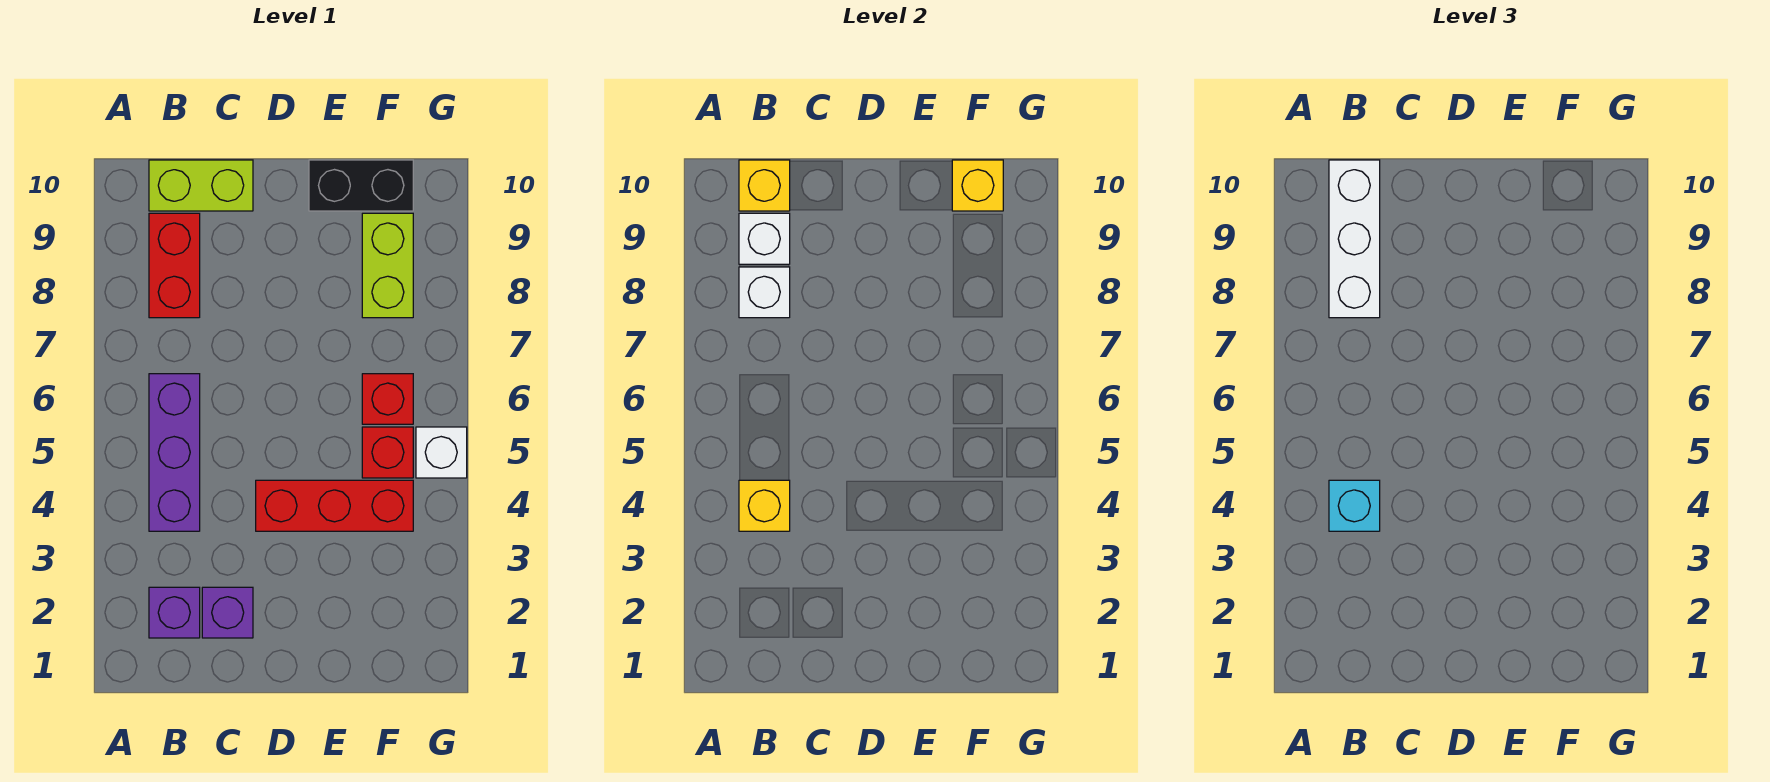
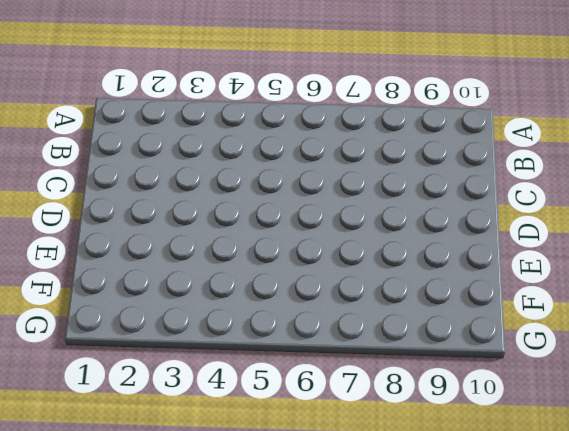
none -> purple brick B2 level 1
none -> purple brick B4:B6 level 1
none -> red brick B8:B9 level 1

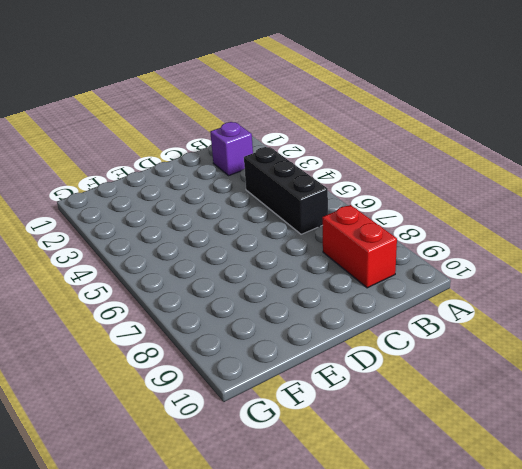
black brick B4:B6 level 1 -> purple brick B4:B6 level 1
none -> lime brick B10:C10 level 1
none -> purple brick C2 level 1
none -> red brick D4:F4 level 1

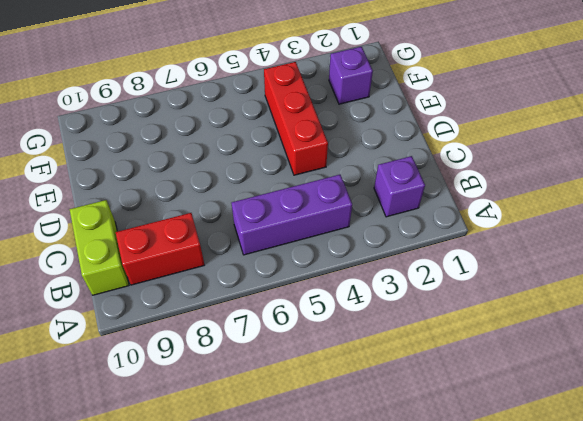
purple brick F2 level 1 -> purple brick C2 level 1
none -> black brick E10:F10 level 1
none -> red brick F5 level 1
none -> red brick F6 level 1

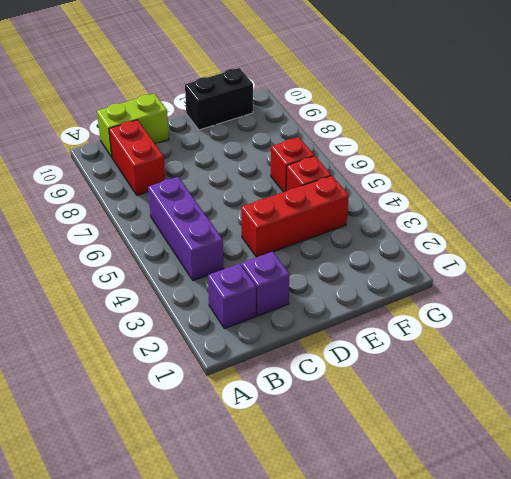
none -> lime brick F8:F9 level 1
none -> white brick G5 level 1
none -> yellow brick B4 level 2

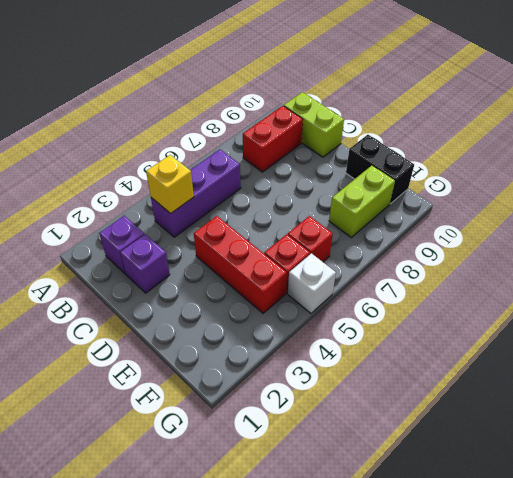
none -> white brick B8 level 2
none -> white brick B9 level 2
none -> yellow brick B10 level 2

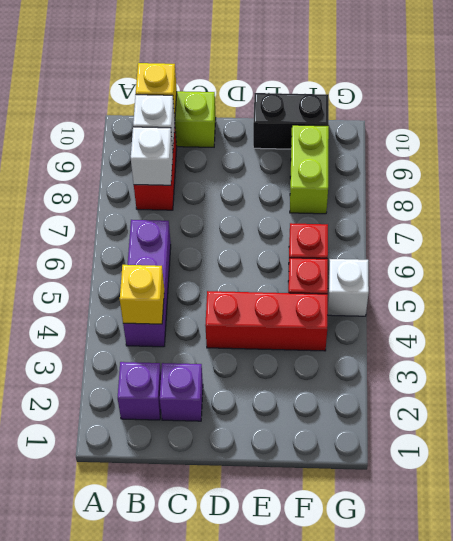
none -> yellow brick F10 level 2
none -> cyan brick B4 level 3
none -> white brick B8:B10 level 3

